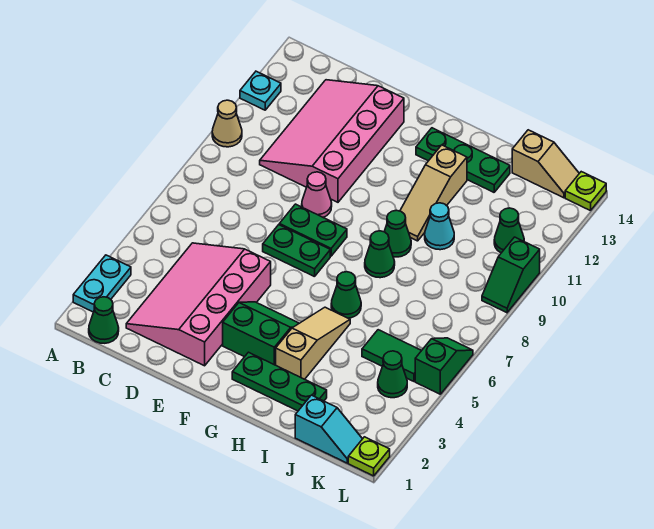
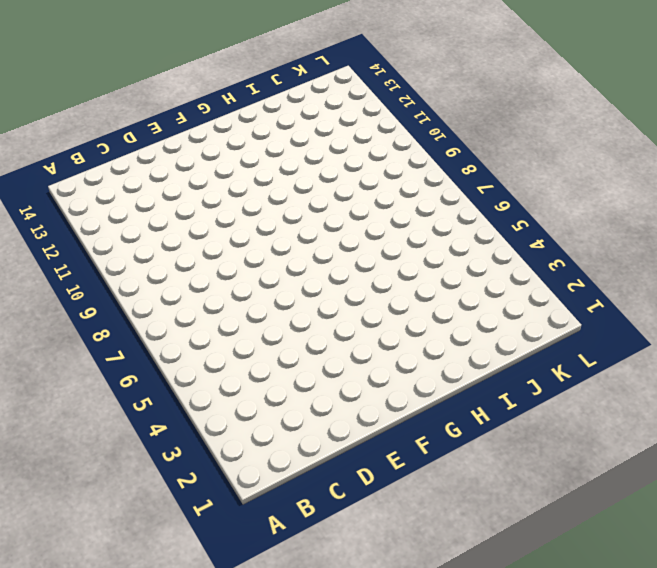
none -> cyan plate A2:A3 level 1
none -> tan cone A10 level 1
none -> cyan plate A12 level 1

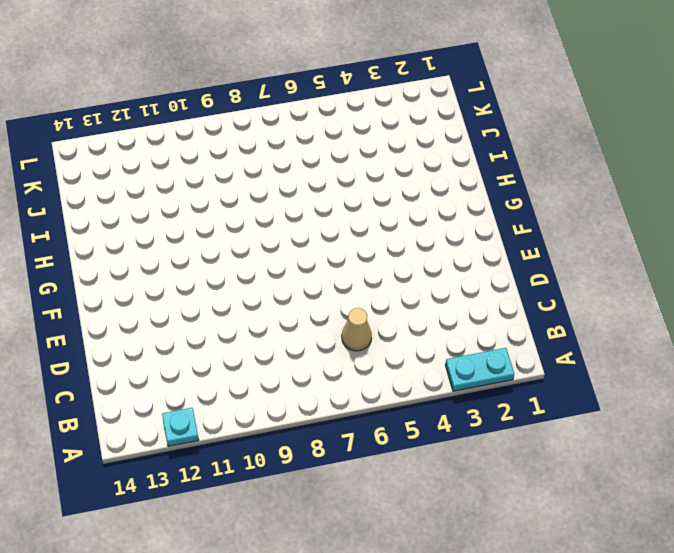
tan cone C6 level 1 -> tan cone A10 level 1
none -> green cone B1 level 1
none -> pink slope C2:E5 level 1 top E
none -> pink slope C10:E13 level 1 top E

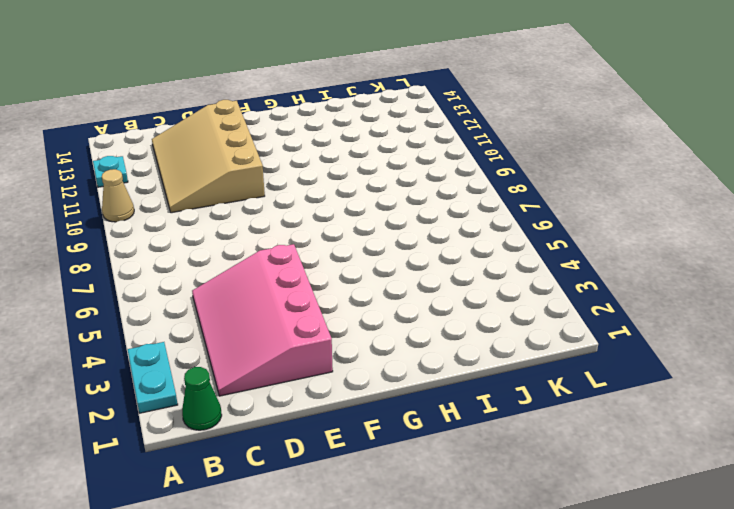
tan slope C10:E13 level 1 top E -> pink slope C10:E13 level 1 top E
none -> green plate E7:F7 level 1
none -> green plate E8:F8 level 1
none -> pink cone E9 level 1

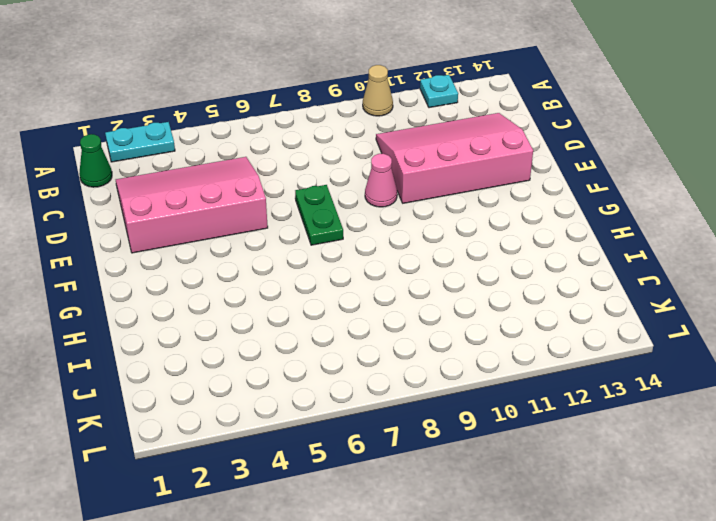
none -> green plate E8:F8 level 1
none -> green slope F3:G4 level 1 top 3
none -> green plate G2:I2 level 1

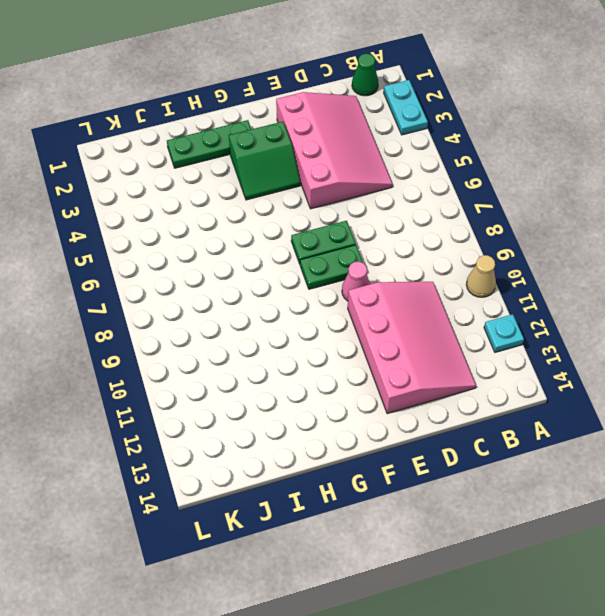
none -> green plate G13:I13 level 1
none -> tan slope H3:H5 level 1 top 3
none -> green cone H6 level 1

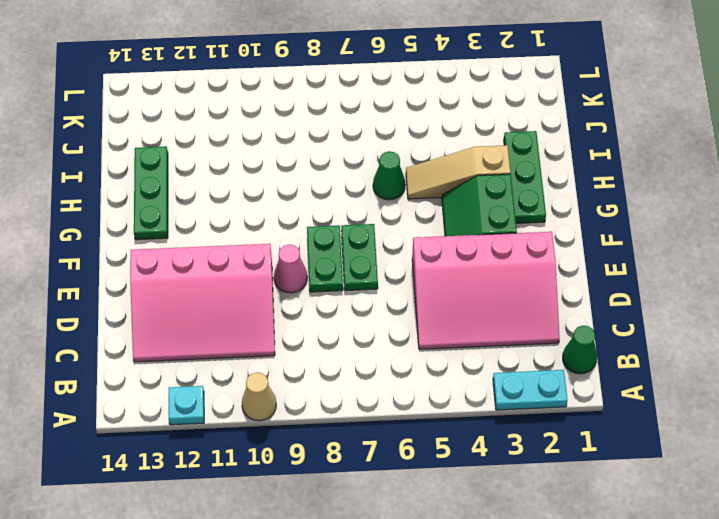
none -> green cone H8 level 1
none -> green cone H9 level 1
none -> tan slope H10:H12 level 1 top 12

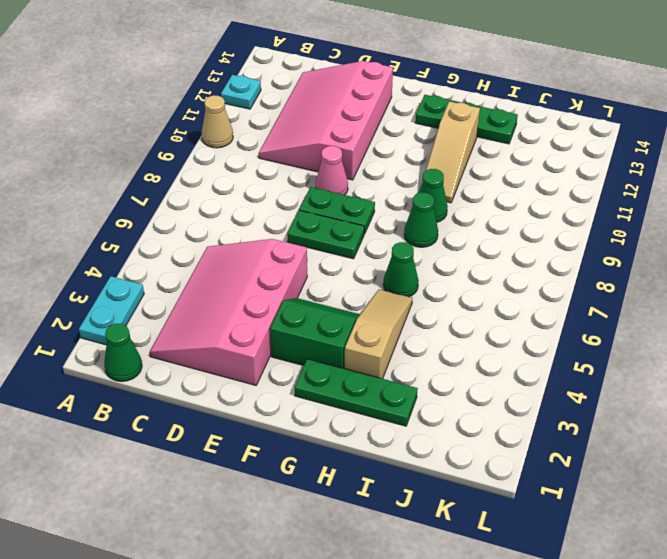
none -> cyan cone I10 level 1
none -> cyan slope J1:K1 level 1 top J
none -> green tile J5:K5 level 1

